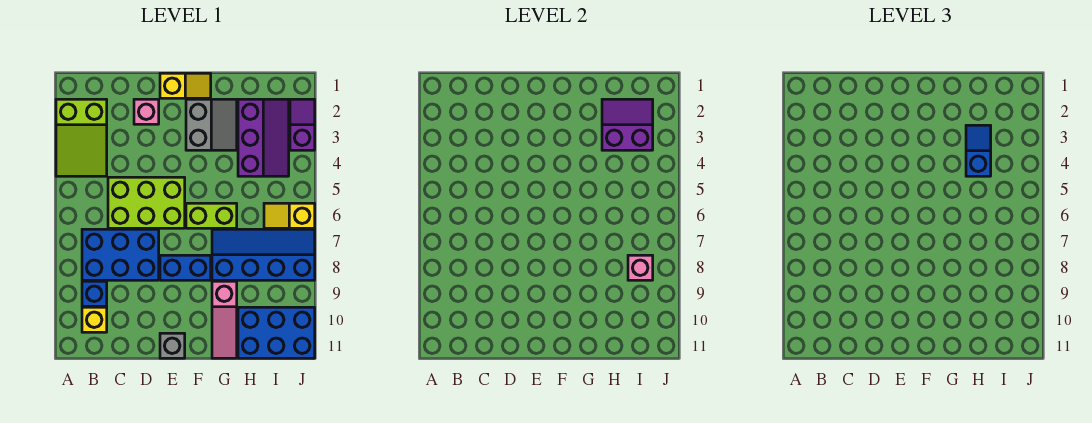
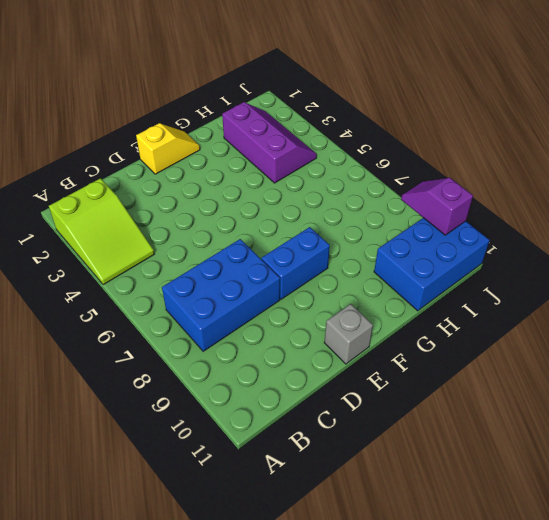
purple slope J9:J10 level 2 top 10 -> purple slope J2:J3 level 1 top 3
none -> blue brick B9 level 1
none -> yellow brick B10 level 1
none -> lime brick C5:E6 level 1

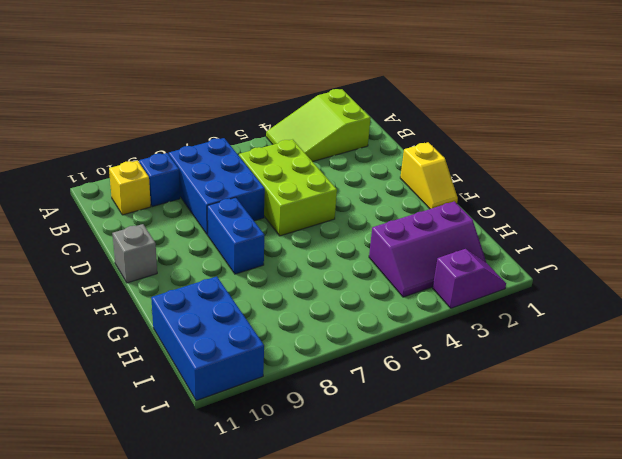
none -> pink brick D2 level 1
none -> grey slope F2:G3 level 1 top F
none -> lime brick F6:G6 level 1

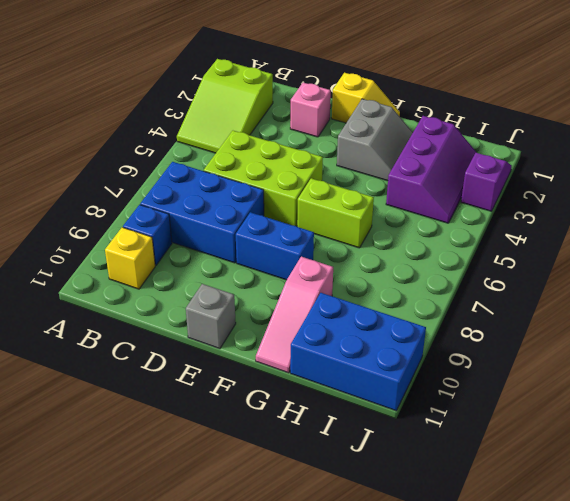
none -> blue slope G7:J8 level 1 top 8
none -> yellow slope I6:J6 level 1 top J
none -> purple slope H2:I3 level 2 top 3

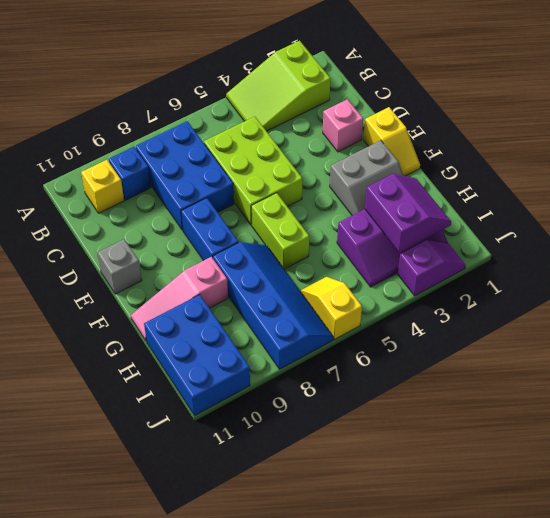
none -> pink brick I8 level 2
none -> blue slope H3:H4 level 3 top 4

